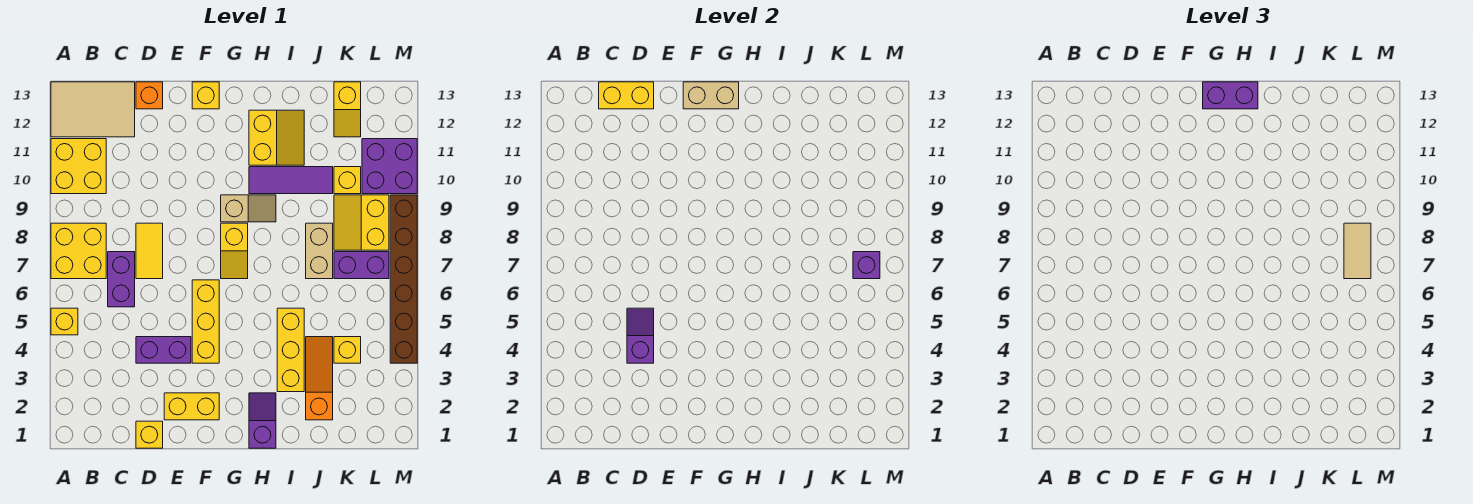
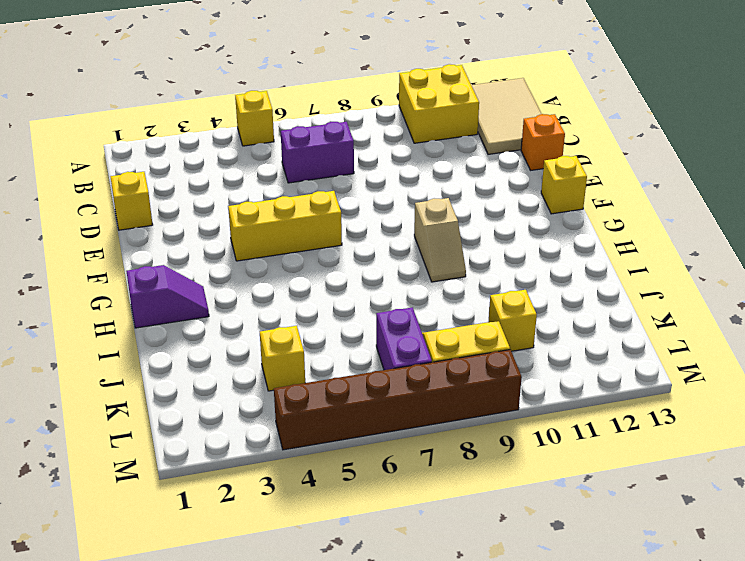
none -> yellow brick A7:B8 level 1
none -> purple brick D4:E4 level 1
none -> yellow tile D7:D8 level 1
none -> yellow brick E2:F2 level 1

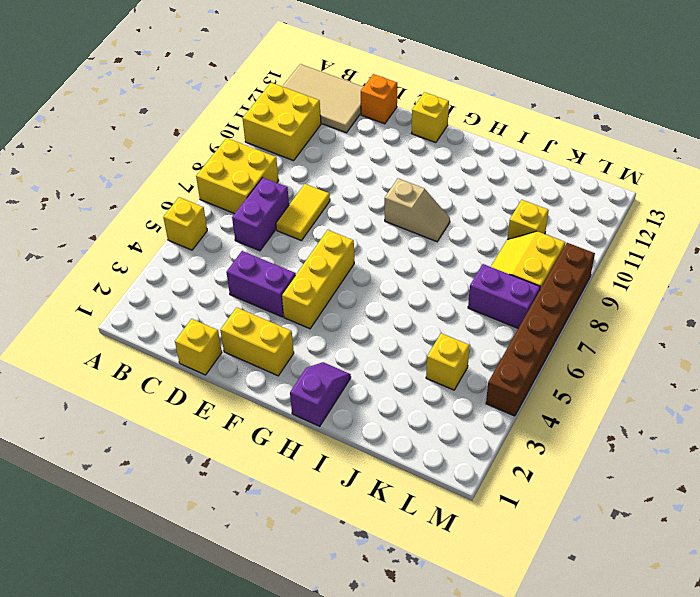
none -> yellow slope G7:G8 level 1 top 8
none -> purple tile H10:J10 level 1
none -> yellow slope H11:I12 level 1 top H
none -> yellow brick I3:I5 level 1

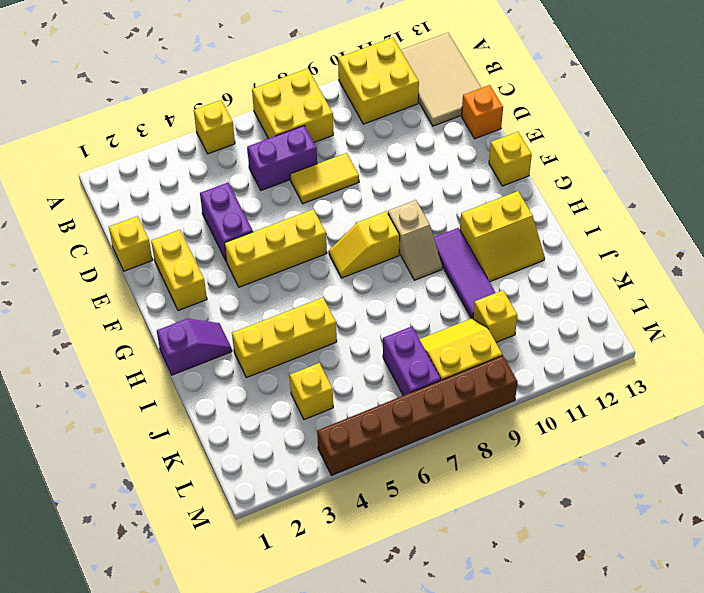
none -> orange slope J2:J4 level 1 top 2
none -> tan brick J7:J8 level 1
none -> yellow slope K12:K13 level 1 top 13
none -> purple brick L10:M11 level 1

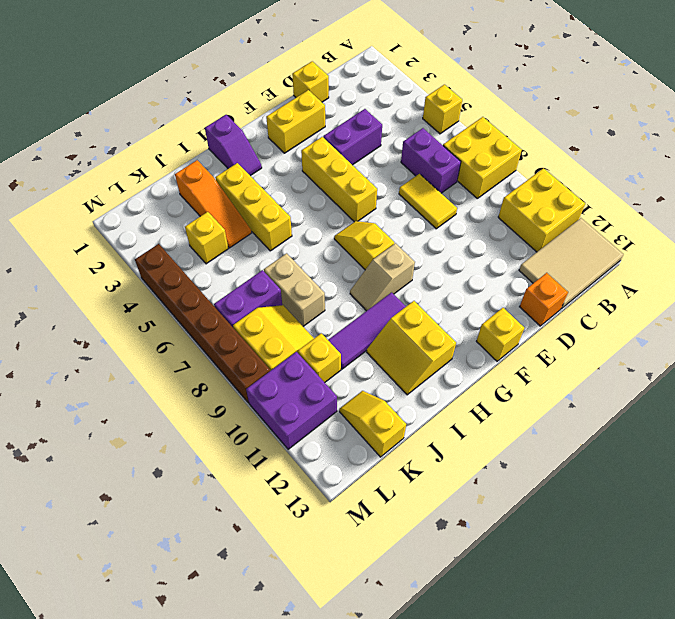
none -> yellow brick C13:D13 level 2
none -> purple slope D4:D5 level 2 top 4
none -> tan brick F13:G13 level 2
none -> purple brick L7 level 2

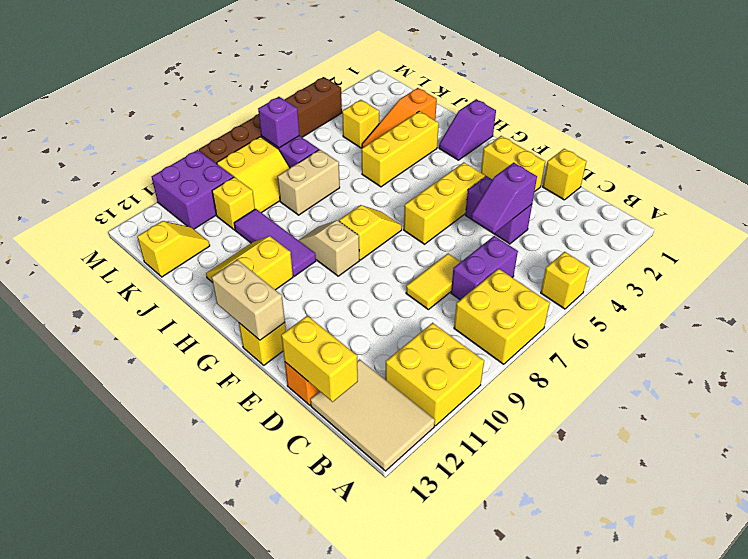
none -> purple brick G13:H13 level 3
none -> tan tile L7:L8 level 3

